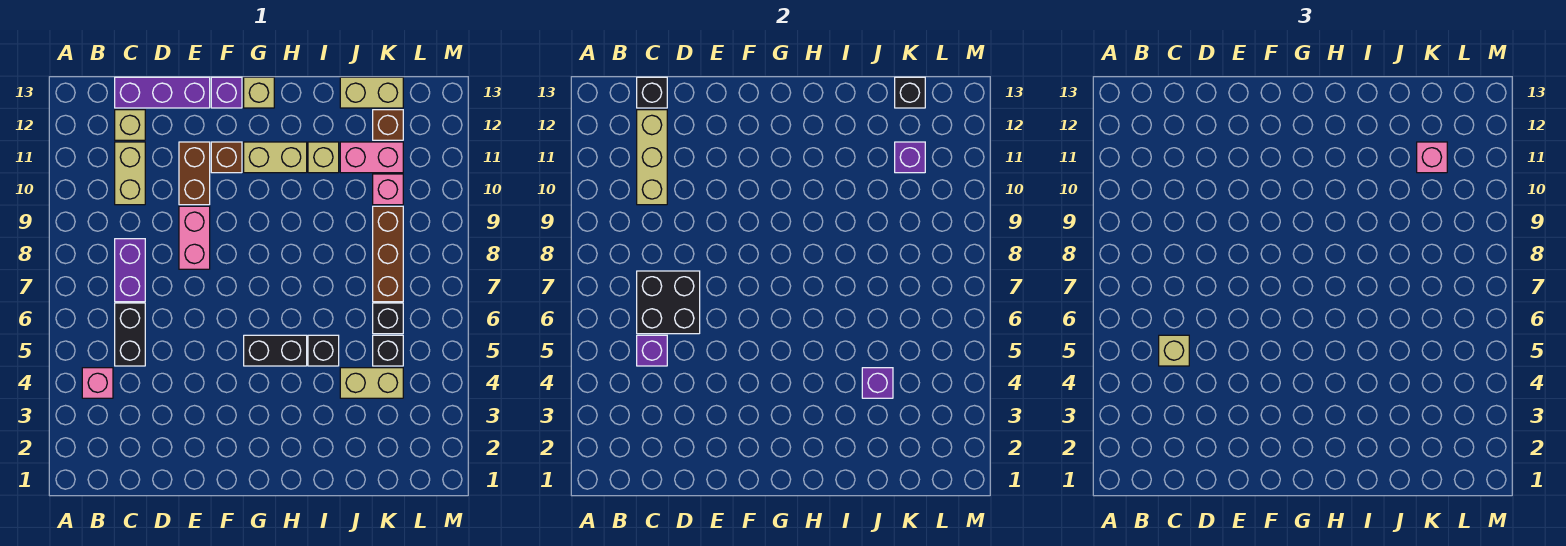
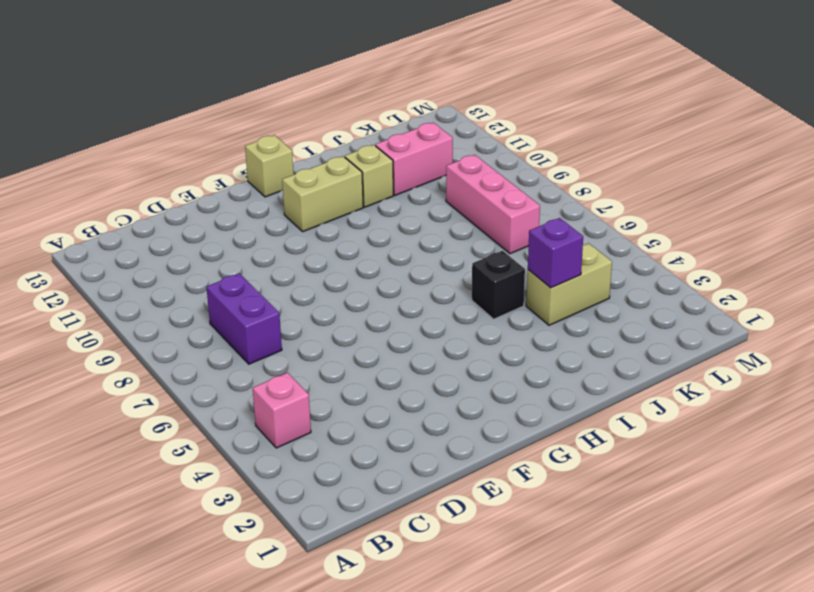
pink brick K7:K9 level 1 -> brown brick K7:K9 level 1
none -> black brick C5:C6 level 1
none -> tan brick C10:C11 level 1
none -> tan brick C12 level 1
none -> purple brick C13:E13 level 1

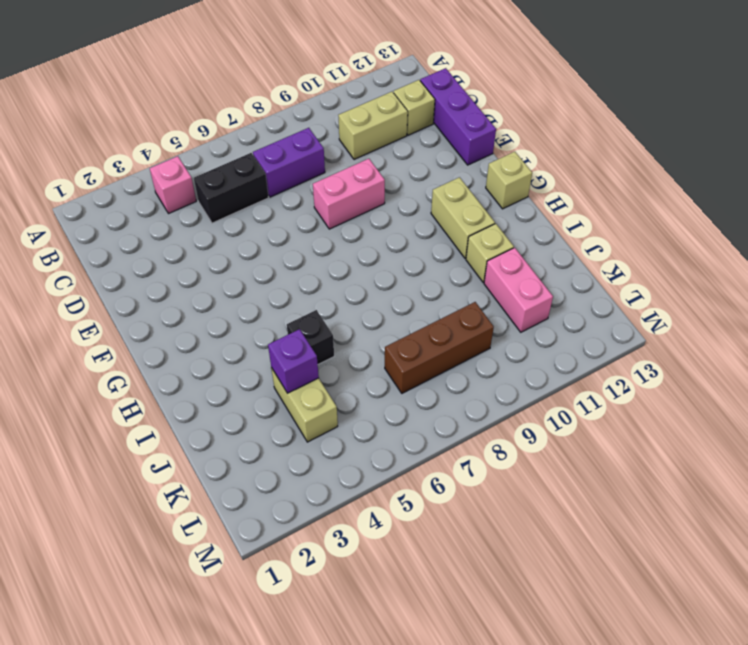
none -> brown brick E10:E11 level 1
none -> brown brick F11 level 1
none -> purple brick F13 level 1
none -> black brick G5:H5 level 1

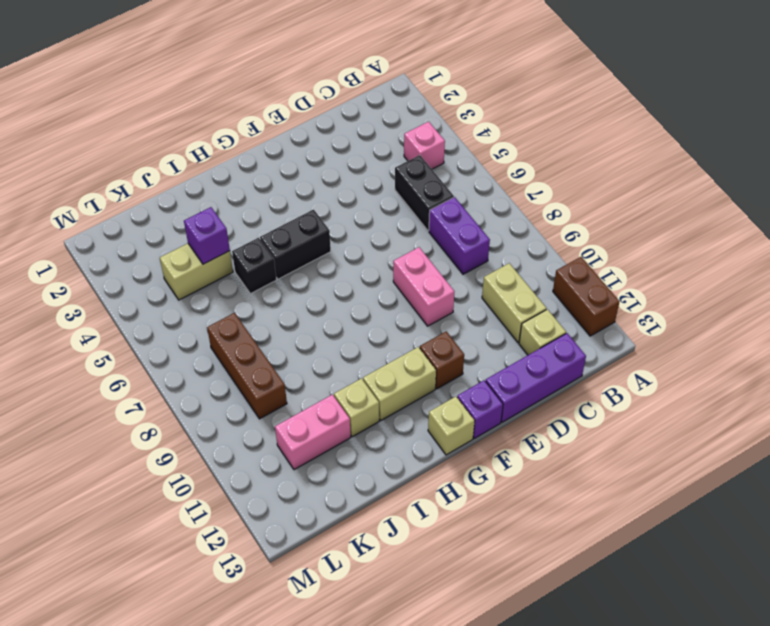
brown brick A11:A12 level 1 -> brown brick E10:E11 level 1
none -> tan brick J13:K13 level 1
none -> black brick K5 level 1
none -> black brick K6 level 1
none -> pink brick K10 level 1

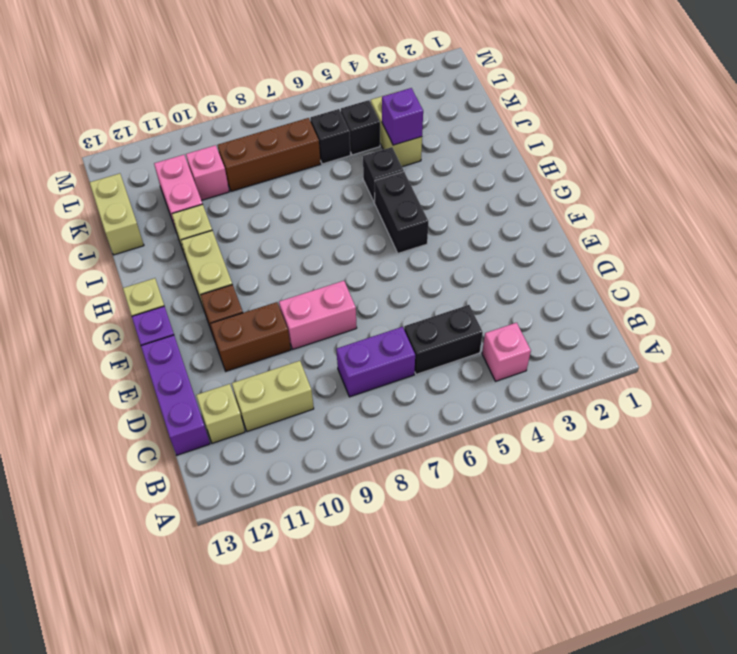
none -> brown brick K12 level 1
none -> purple brick C5 level 2
none -> black brick C6:D7 level 2
none -> tan brick C10:C12 level 2

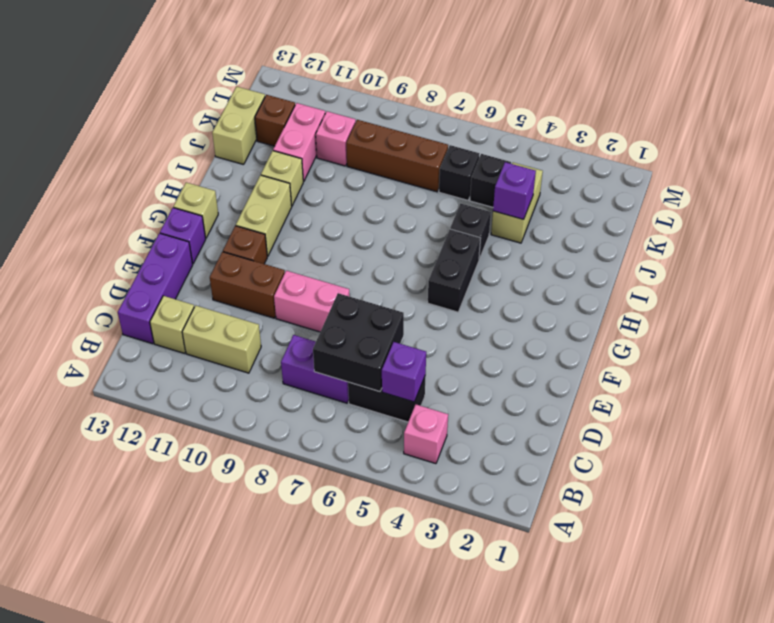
none -> tan brick C10:C12 level 2
none -> black brick C13 level 2
none -> purple brick K11 level 2
none -> black brick K13 level 2

